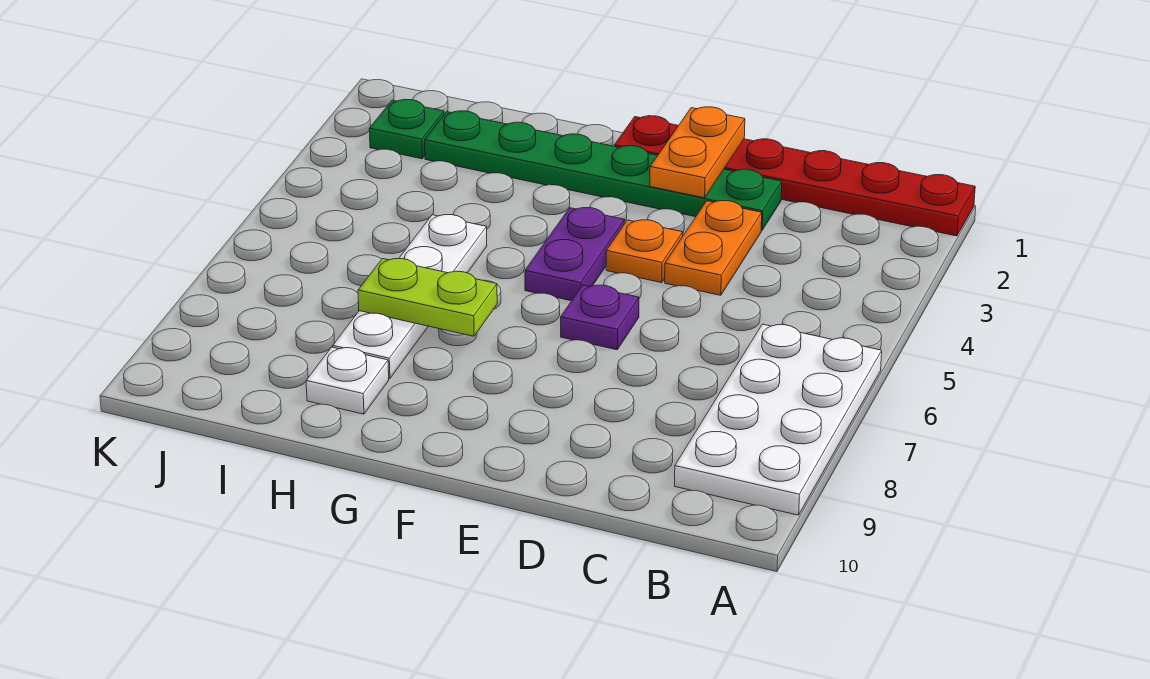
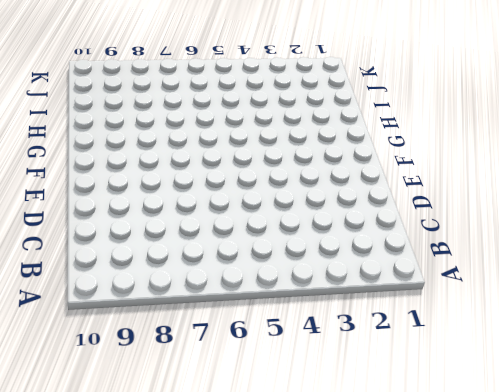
none -> red plate A1:F1 level 1
none -> white plate A6:B9 level 1
none -> green plate D2:I2 level 1

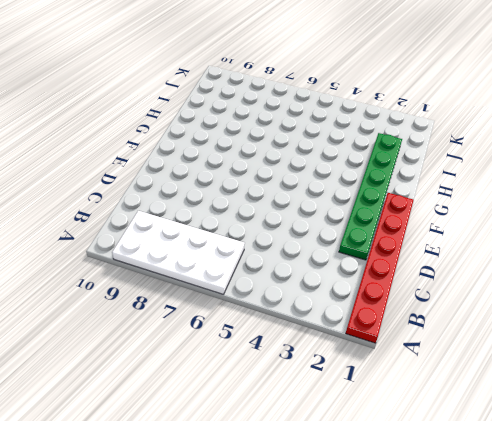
none -> orange plate D3:D4 level 1
none -> orange plate E4 level 1
none -> purple plate E6 level 1

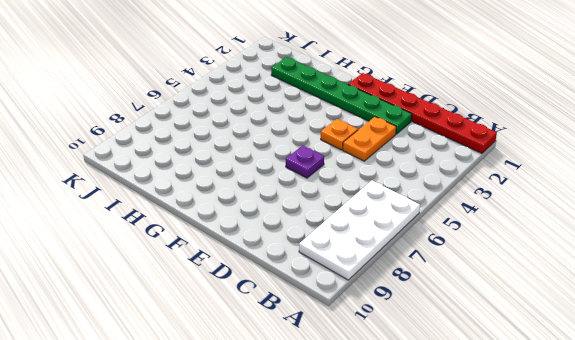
none -> purple plate F4:F5 level 1
none -> white plate H5:H8 level 1
none -> white plate H9 level 1

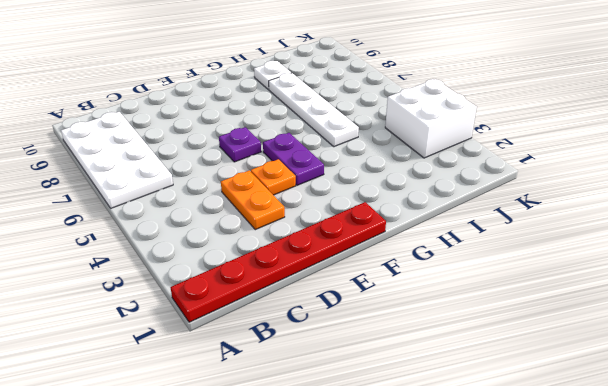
white brick J3:K4 level 1 -> none
none -> green plate D2:I2 level 1
none -> green plate J2 level 1
none -> orange plate E1:E2 level 2

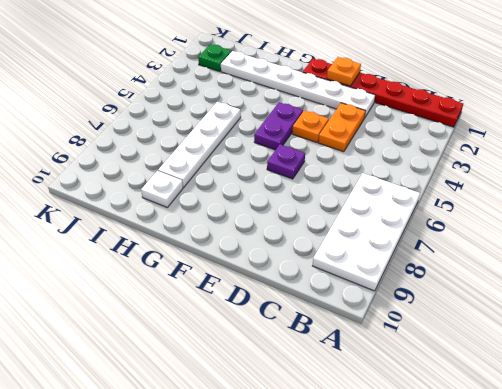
white plate D2:I2 level 1 -> green plate D2:I2 level 1
orange plate E1 level 2 -> orange plate E1:E2 level 2
none -> lime plate G7:H7 level 2

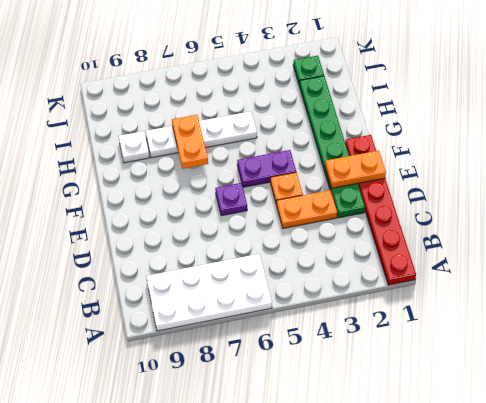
orange plate G7:H7 level 2 -> lime plate G7:H7 level 2

